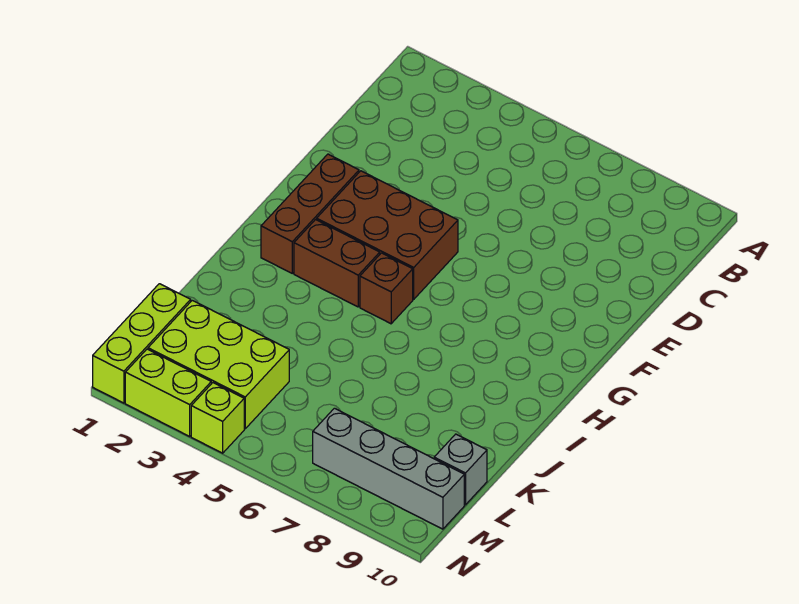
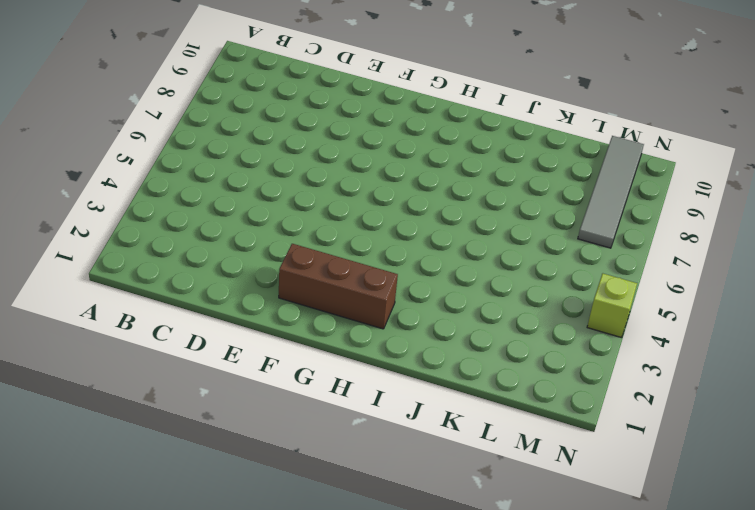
grey tile M7:M10 level 1 -> grey brick M7:M10 level 1
none -> brown brick F3:G5 level 1
none -> brown brick H3:H4 level 1

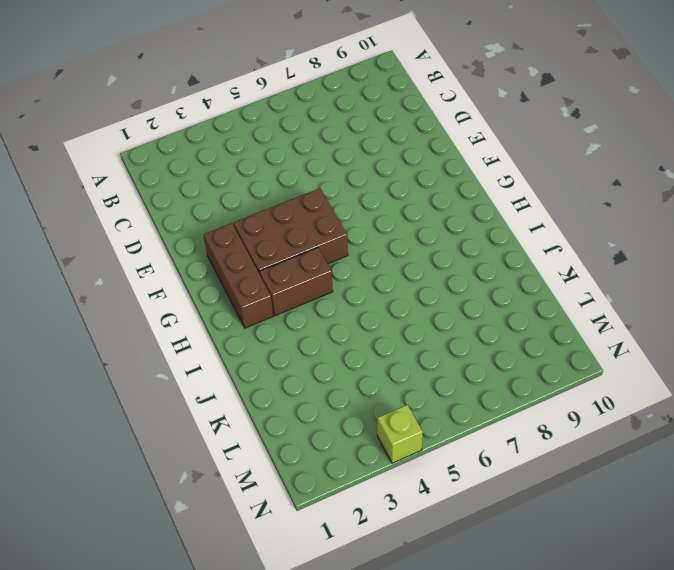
none -> brown brick H5 level 1
none -> lime brick L1:N1 level 1

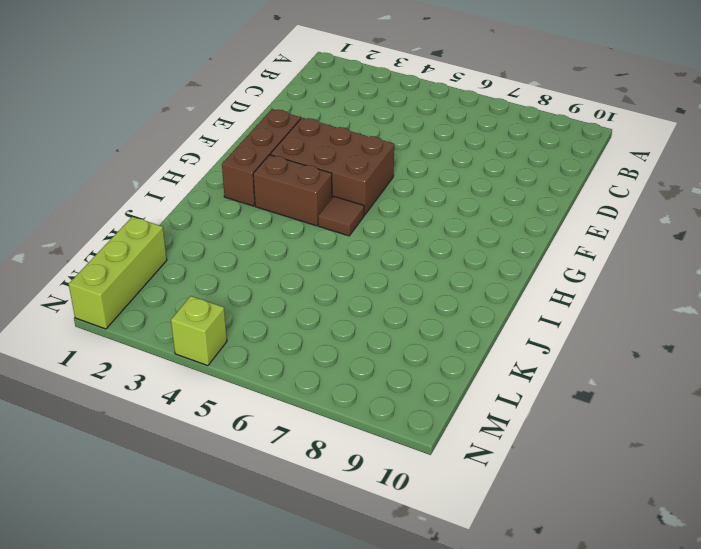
brown tile H5 level 1 -> brown brick H5 level 1
none -> lime brick L2:M4 level 1
none -> grey brick L10 level 1

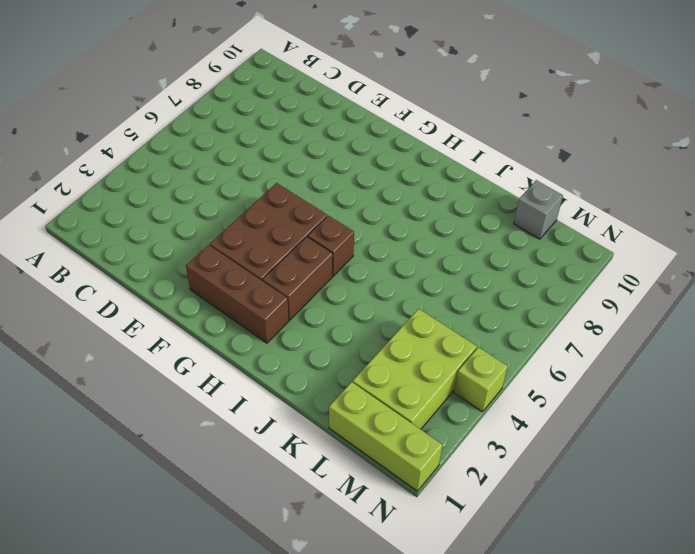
none -> grey brick M7:M10 level 1
none -> lime brick N2:N3 level 1

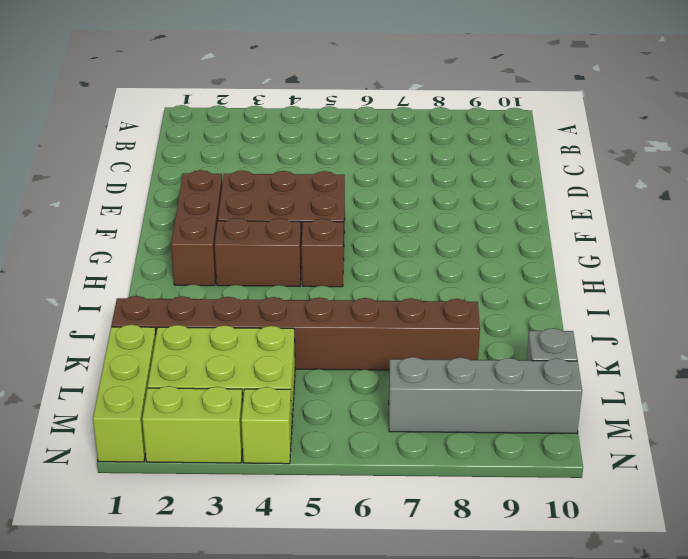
brown brick K1:K8 level 1 -> none

